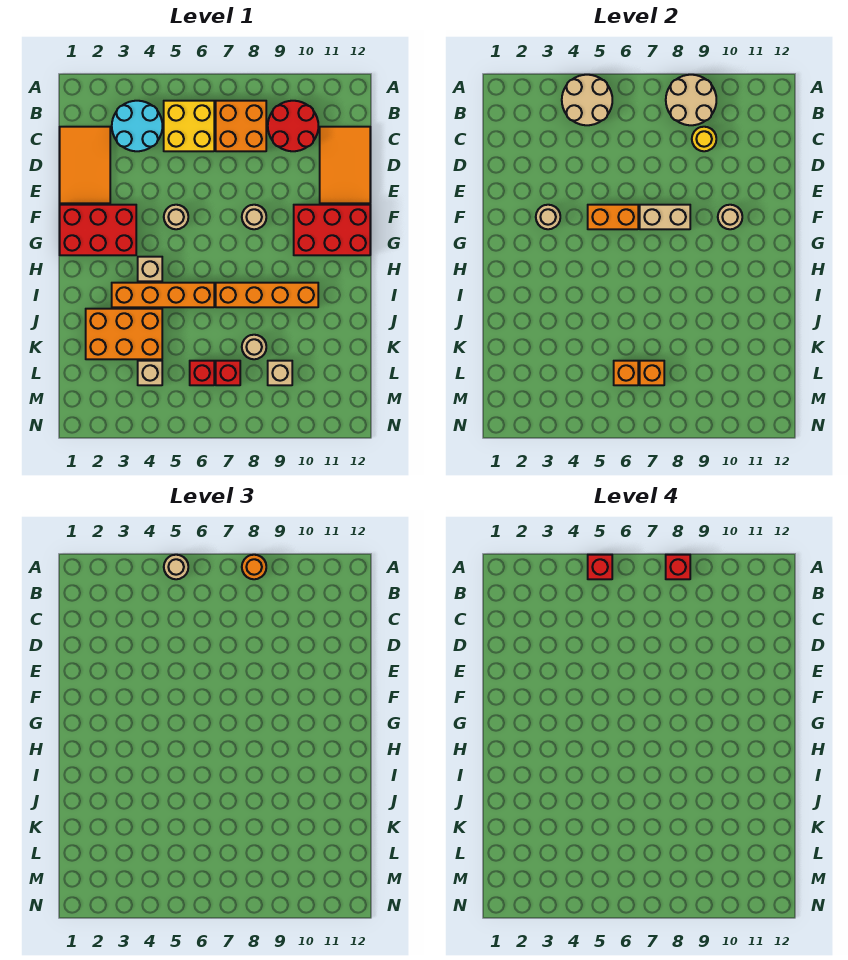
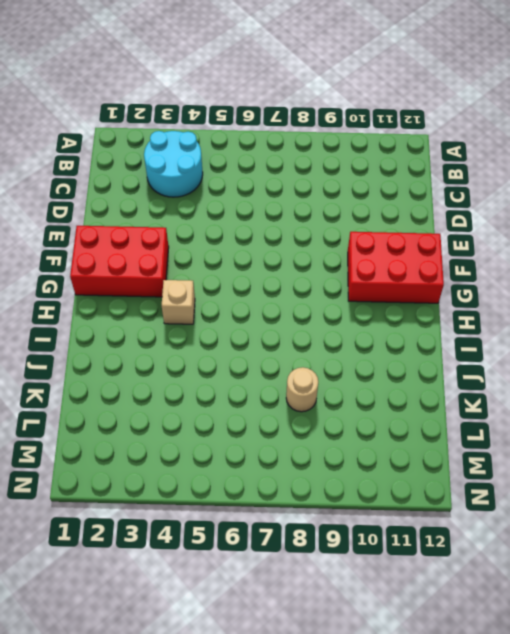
none -> yellow brick B5:C6 level 1
none -> orange brick B7:C8 level 1
none -> red round brick B9:C10 level 1
none -> orange tile C1:E2 level 1

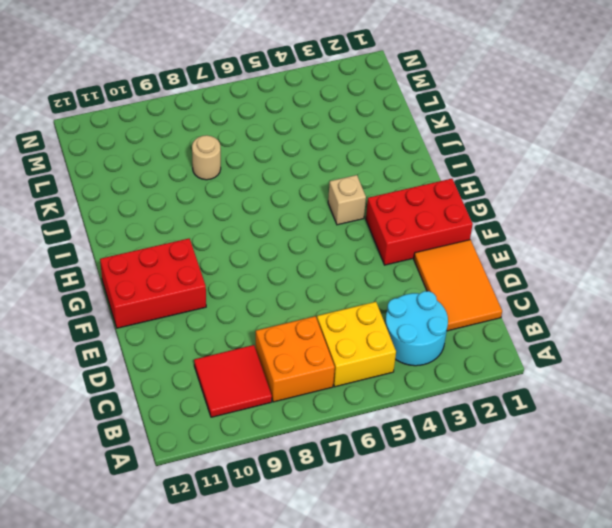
red tile B9:C10 level 1 -> red round brick B9:C10 level 1
none -> orange tile C11:E12 level 1
none -> tan round brick F5 level 1
none -> tan round brick F8 level 1
none -> orange brick I3:I6 level 1

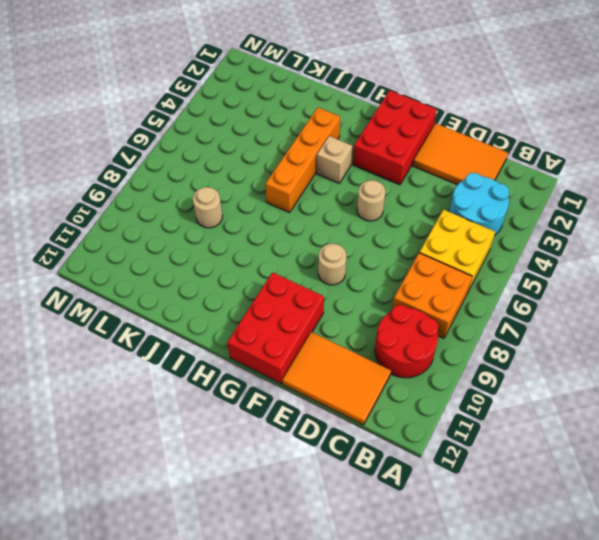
none -> orange brick I7:I10 level 1
none -> orange brick J2:K4 level 1
none -> tan brick L4 level 1
none -> red brick L6 level 1

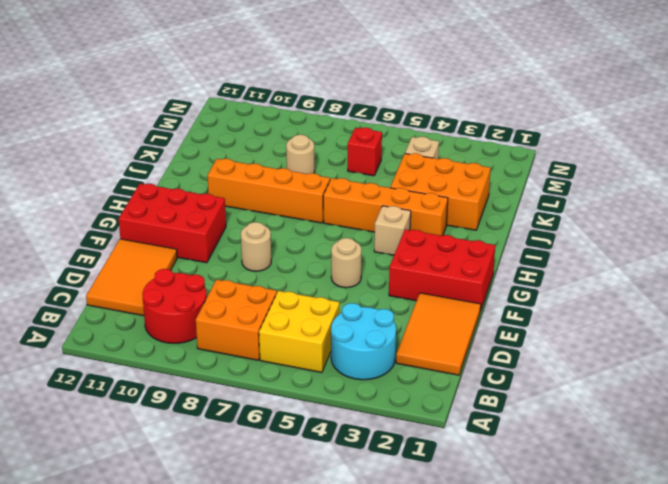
none -> red brick L7 level 1
none -> tan brick L9 level 1
none -> tan round brick A4:B5 level 2
none -> tan round brick A8:B9 level 2

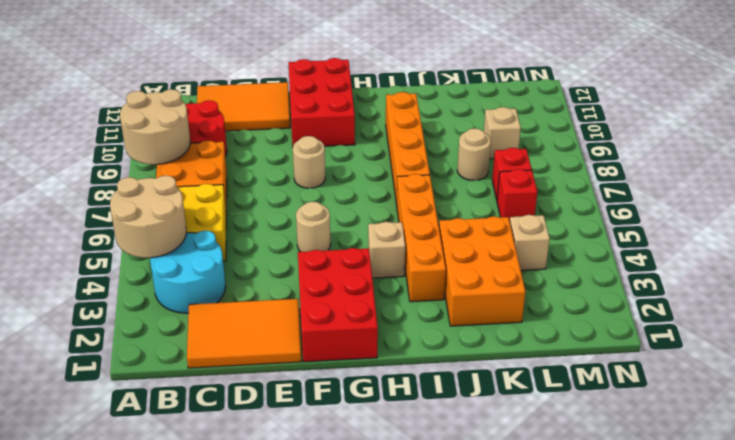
none -> yellow round brick C9 level 2
none -> tan round brick F3 level 2
none -> orange brick F5:F6 level 2
none -> tan brick F7:F8 level 2

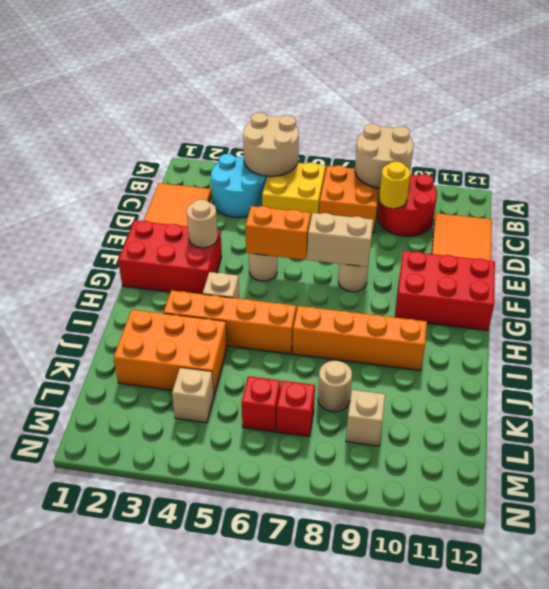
none -> tan round brick F10 level 2
none -> orange brick L6 level 2
none -> orange brick L7 level 2
none -> tan round brick A5 level 3

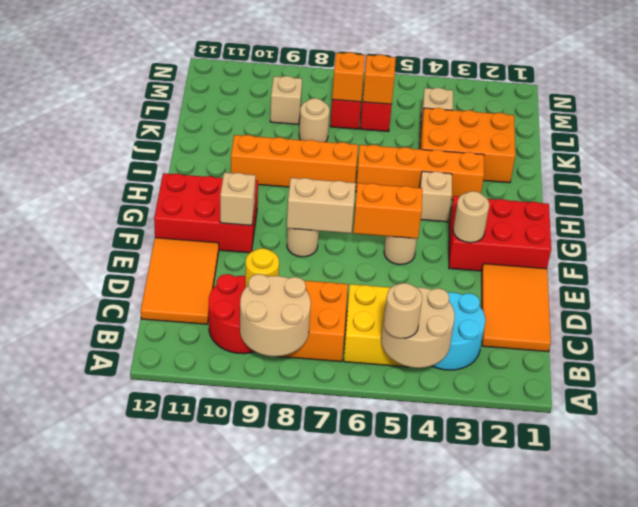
tan brick F10 level 2 -> tan round brick F10 level 2
none -> orange round brick A8 level 3
none -> red brick A5 level 4
none -> red brick A8 level 4

